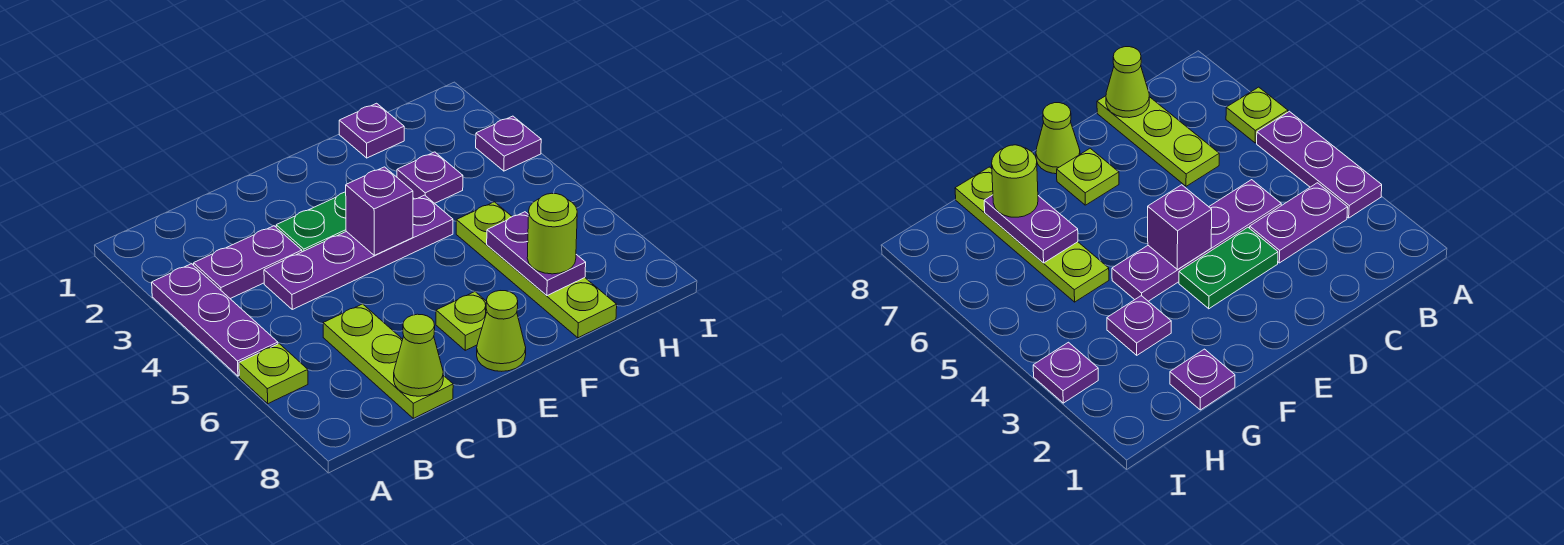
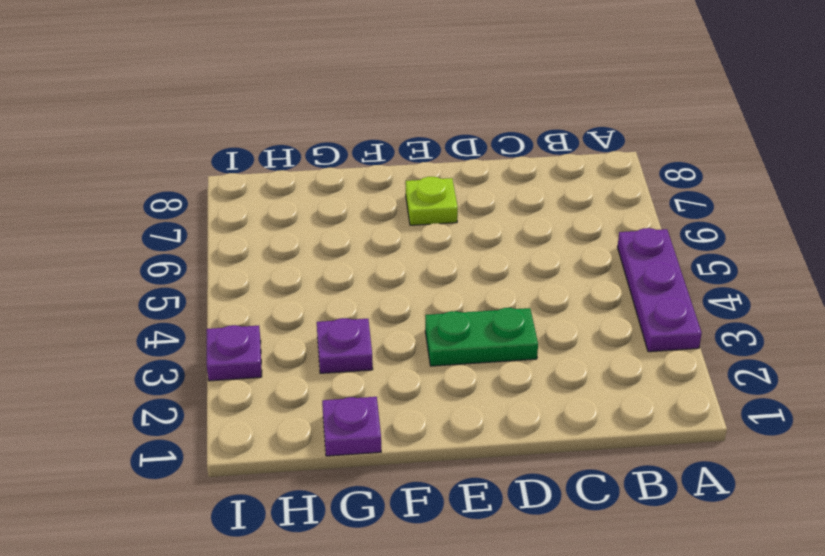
none -> lime plate A6 level 1
none -> purple plate B3:C3 level 1
none -> purple plate C4:F4 level 1

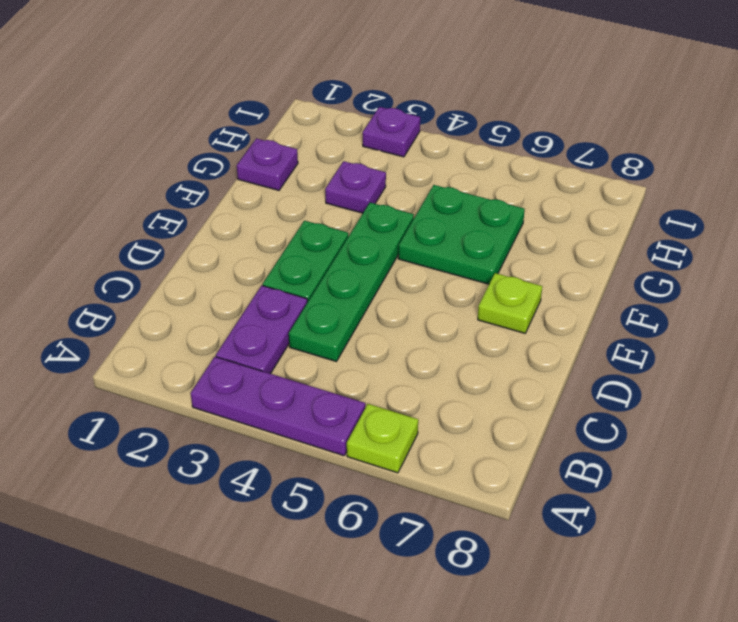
green plate C4:F4 level 1 -> purple plate C4:F4 level 1
green plate F5:G6 level 1 -> lime plate G5:G8 level 1
none -> lime plate C6:C8 level 1
none -> lime cone E8 level 1
none -> lime cone C8 level 2

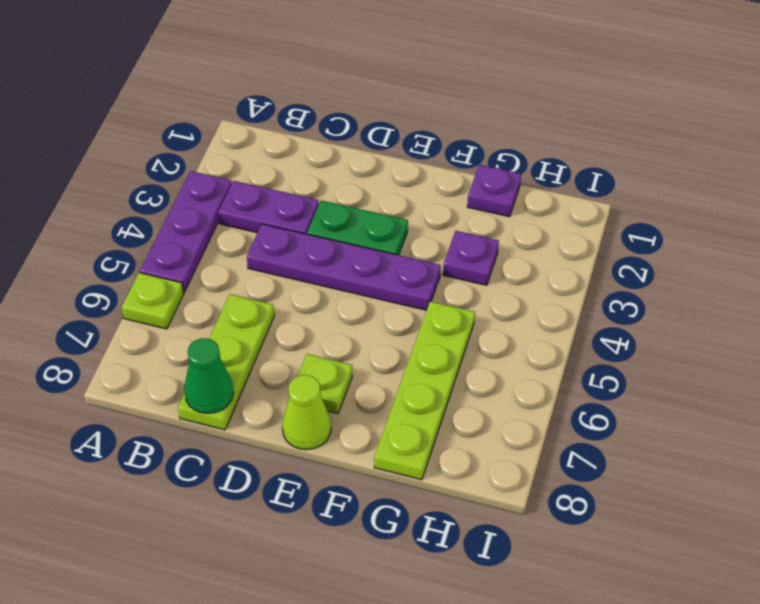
green cone C8 level 2 -> lime cone C8 level 2
none -> purple plate I3 level 1
none -> purple brick E4 level 2
none -> purple plate G6:G7 level 2

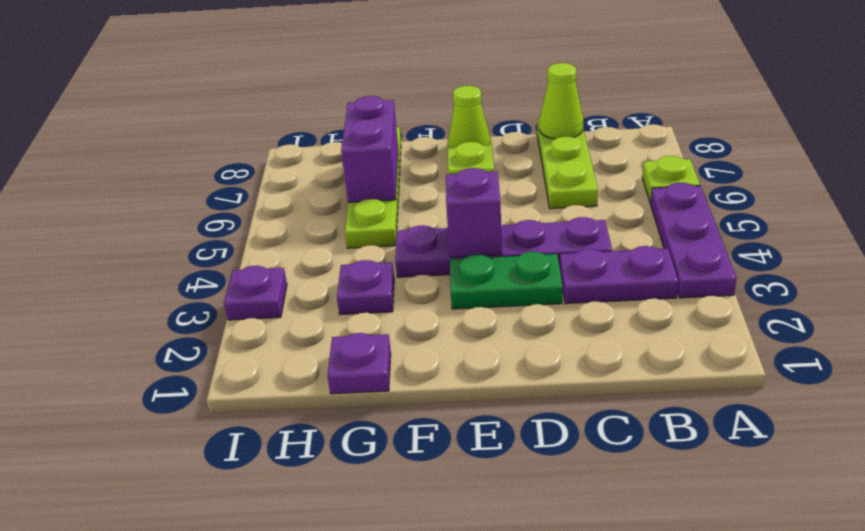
purple brick G6:G7 level 2 -> purple plate G6:G7 level 2
none -> lime round brick G7 level 3

